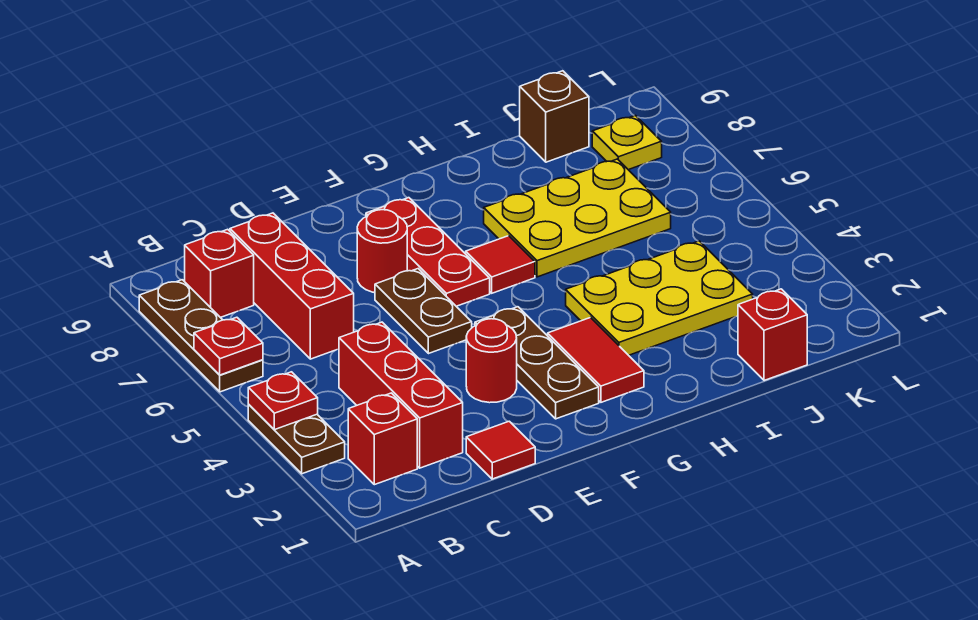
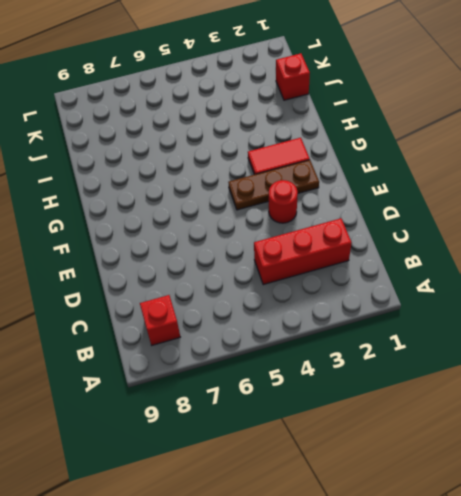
none -> brown plate A3:A4 level 1
none -> brown plate A6:A8 level 1
none -> red brick B2 level 1

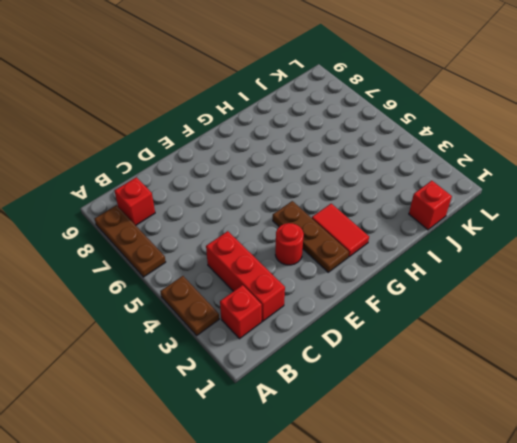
none -> red brick C6:C8 level 1
none -> red tile D1 level 1
none -> brown plate E5:E6 level 1

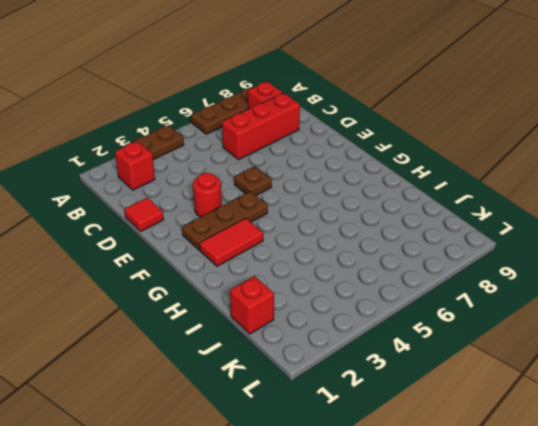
brown plate E5 level 1 -> brown plate E5:E6 level 1
none -> red brick C2:C4 level 1
none -> red round brick E7 level 1
none -> red plate F6:F8 level 1

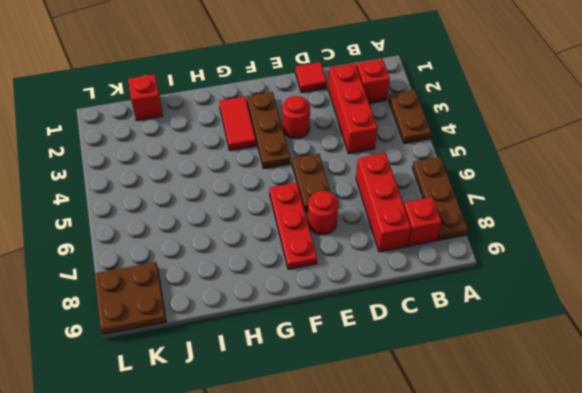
brown plate K8:L9 level 1 -> yellow plate K8 level 1
none -> red tile G6 level 1
none -> yellow plate H3:J4 level 1
none -> yellow plate H6:J7 level 1

